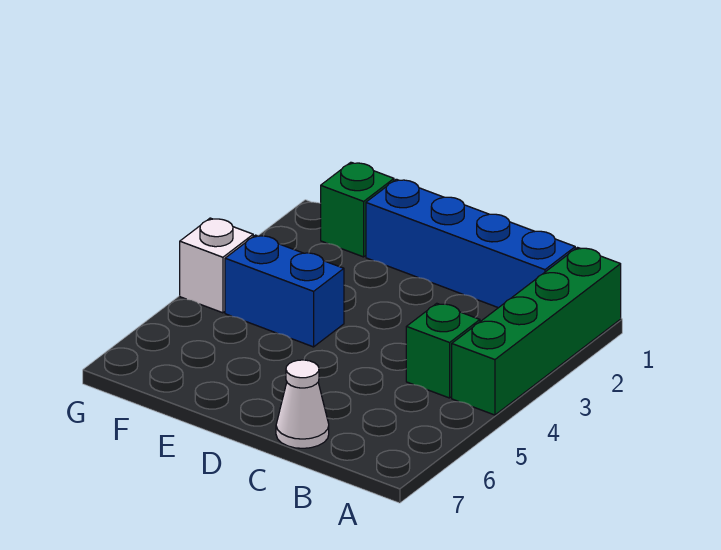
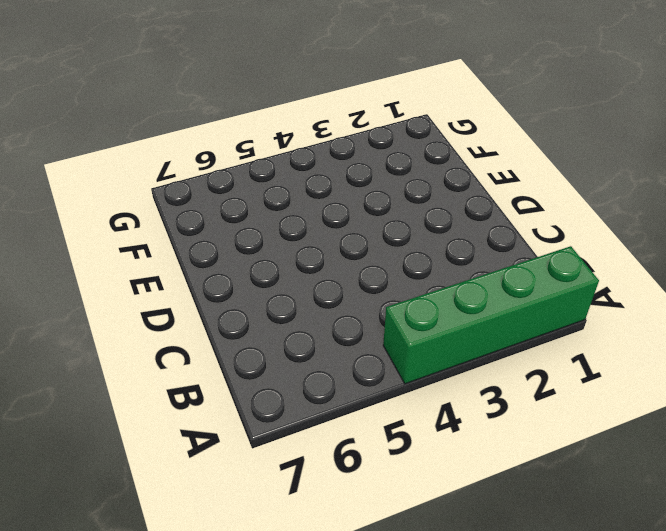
none -> blue brick B1:E1 level 1
none -> green brick B4 level 1

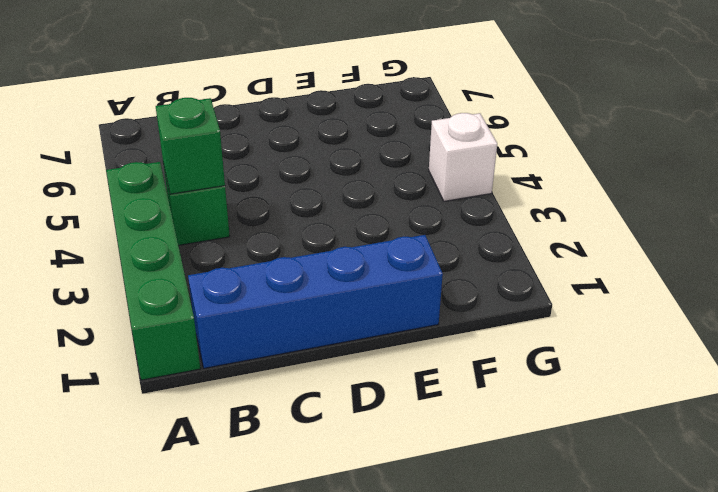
green brick B4 level 2 -> green brick F1 level 1
none -> white cone C7 level 1
none -> blue brick E4:F4 level 1

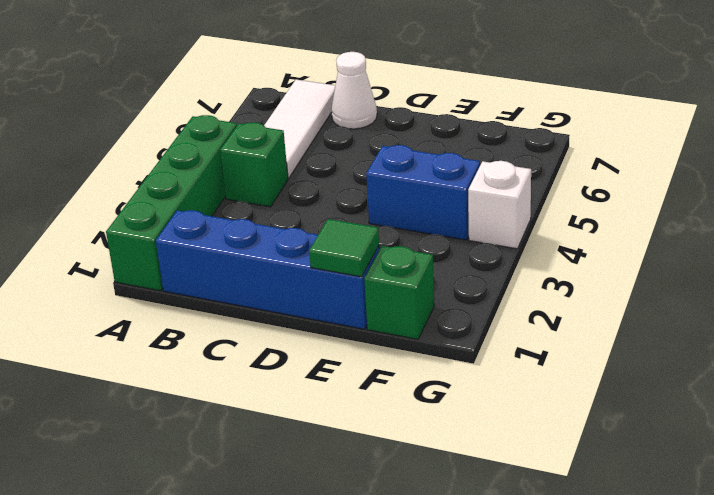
white tile B5:B7 level 1 -> none
green tile E1 level 2 -> none

